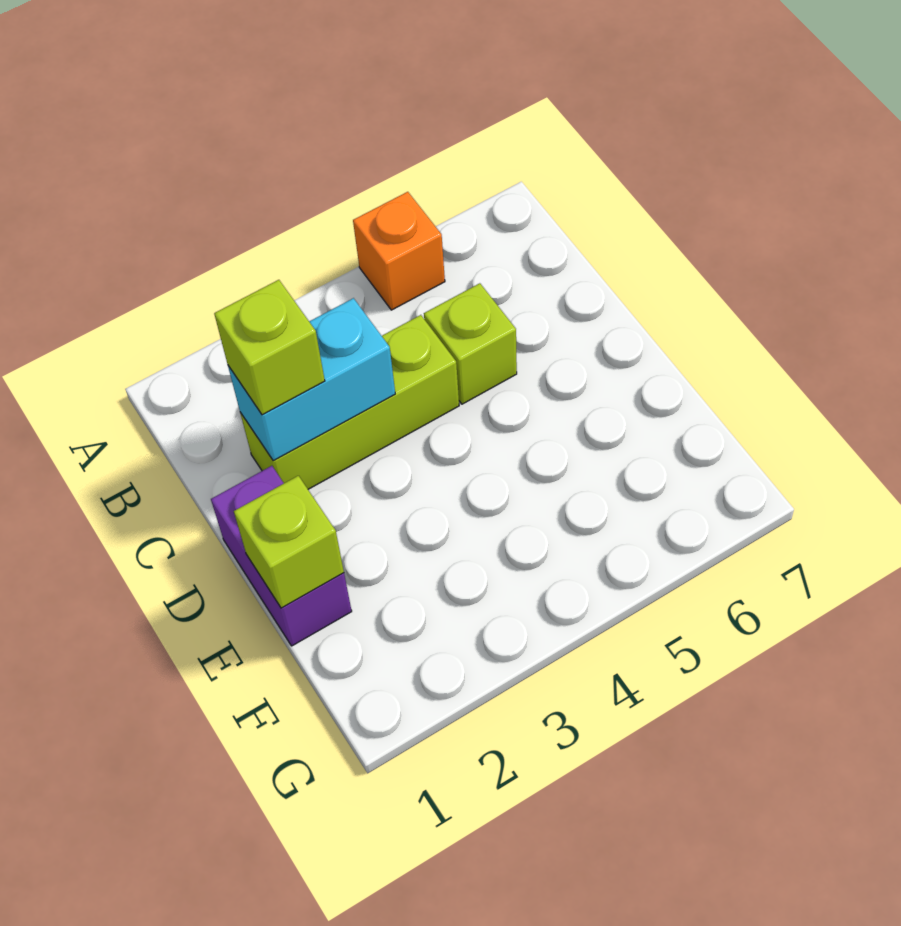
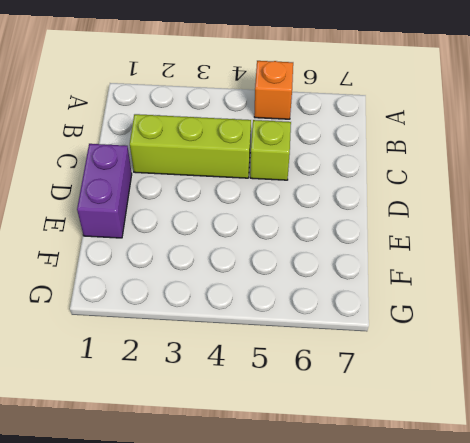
none -> cyan brick C2:C3 level 2
none -> lime brick E1 level 2

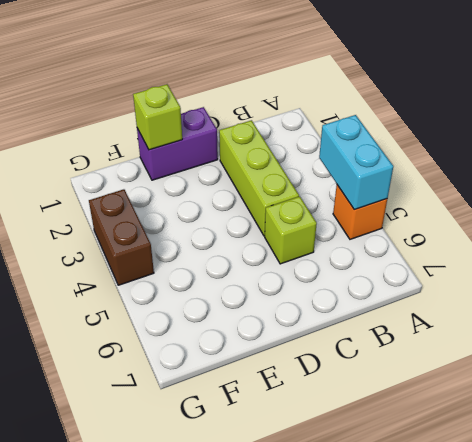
cyan brick A4:A5 level 2 -> cyan brick C2:C3 level 2
brown brick G3:G4 level 1 -> none
none -> lime brick C2 level 3

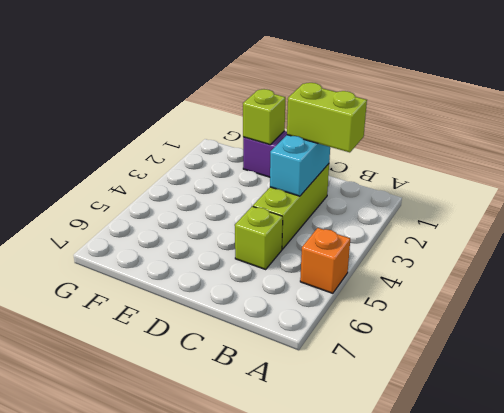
lime brick B2:C2 level 3 -> lime brick C2 level 3

